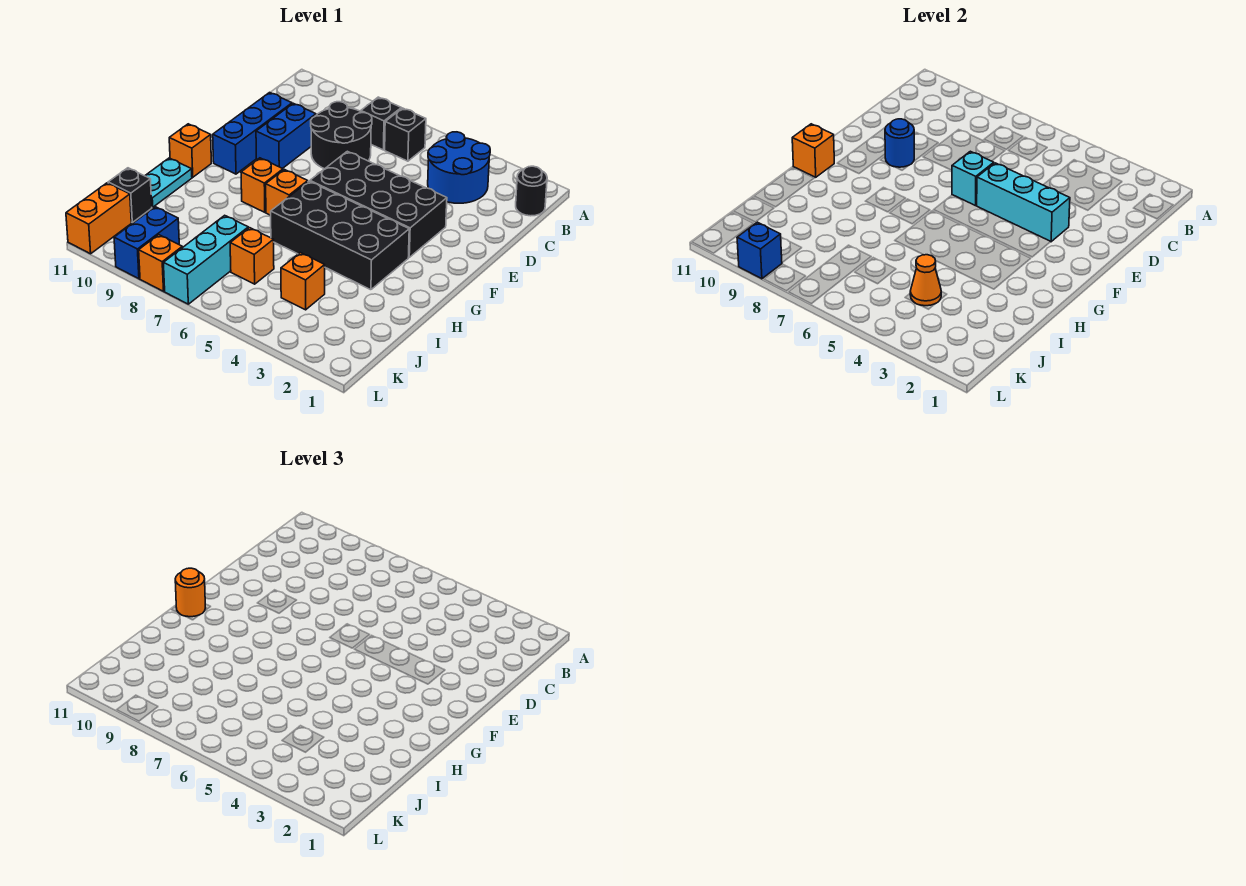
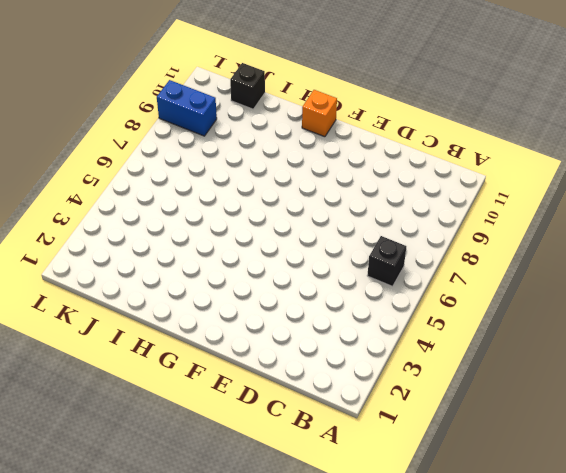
none -> black round brick B1 level 1
none -> blue round brick B3:C4 level 1
none -> black brick B7 level 1

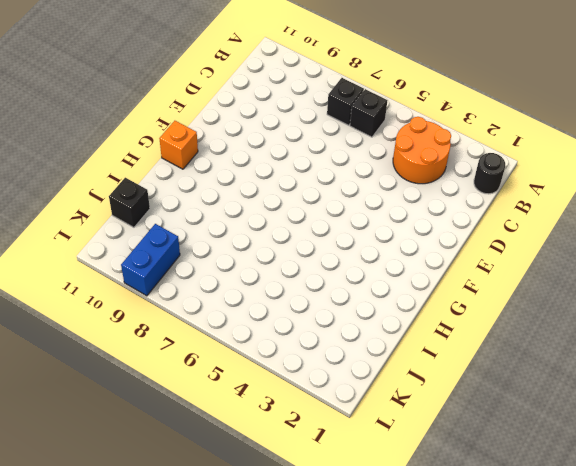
orange round brick B3:C4 level 1 -> blue round brick B3:C4 level 1
none -> black round brick C7:D8 level 1
none -> blue brick D9:E9 level 1
none -> blue brick D10:F10 level 1

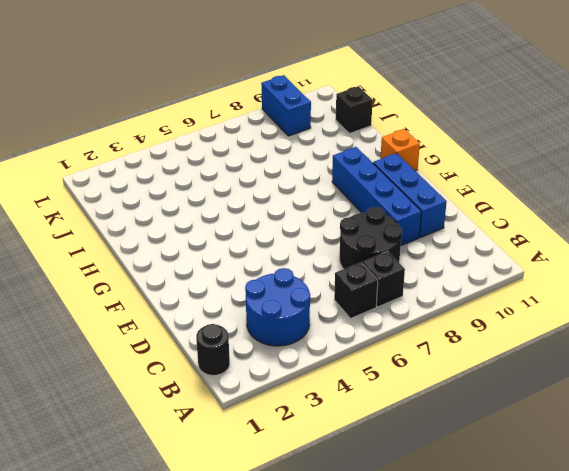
blue brick D9:G9 level 1 -> blue brick D9:E9 level 1
none -> black brick E3:F6 level 1
none -> black brick G3:H6 level 1
none -> orange brick G7 level 1

